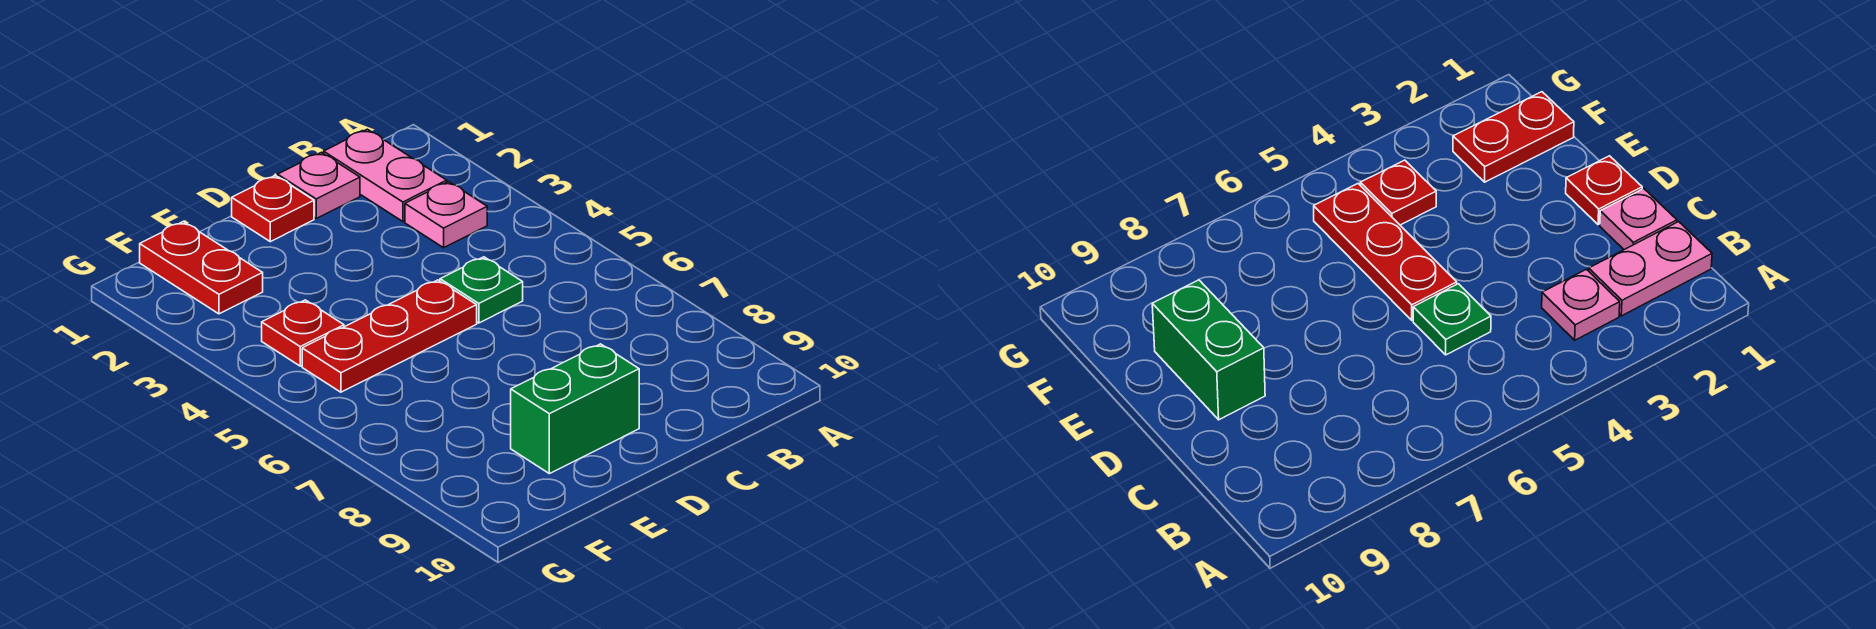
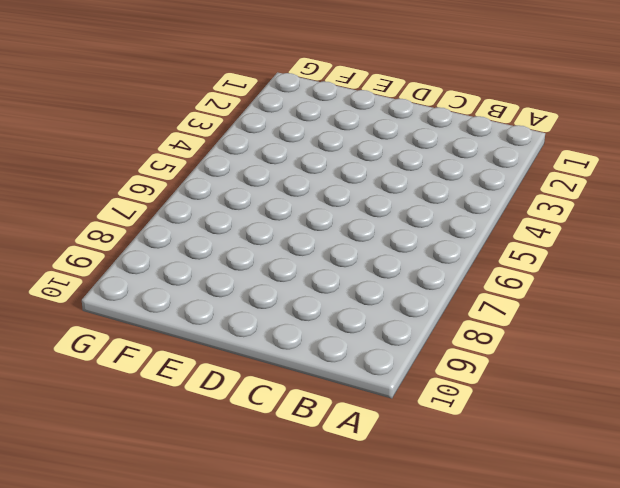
none -> pink plate B1:B2 level 1
none -> pink plate B3 level 1

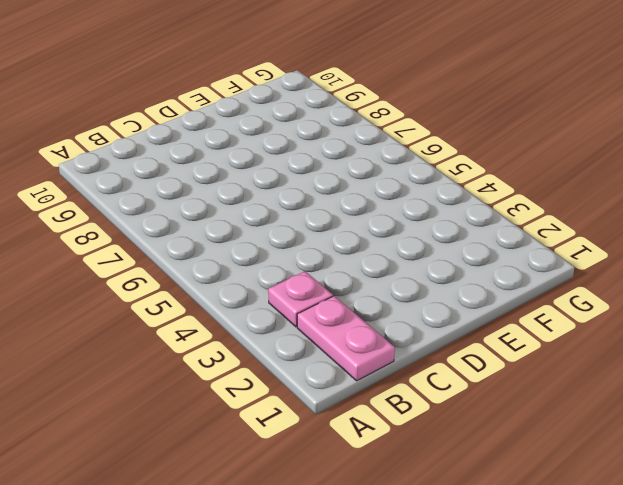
none -> pink plate C1 level 1
none -> green plate C5 level 1

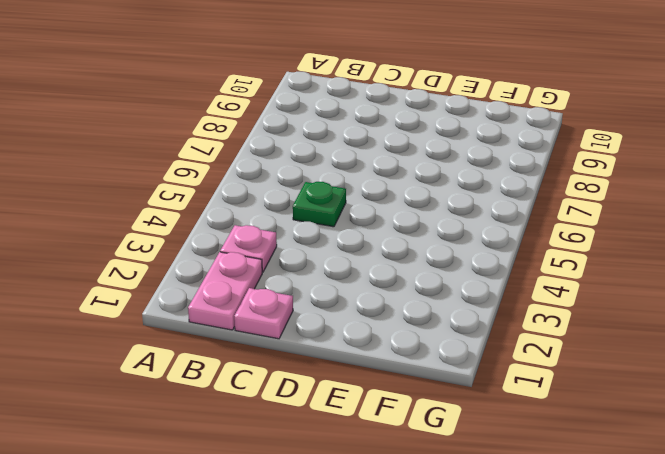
none -> red plate D1 level 1
none -> red plate D5:F5 level 1

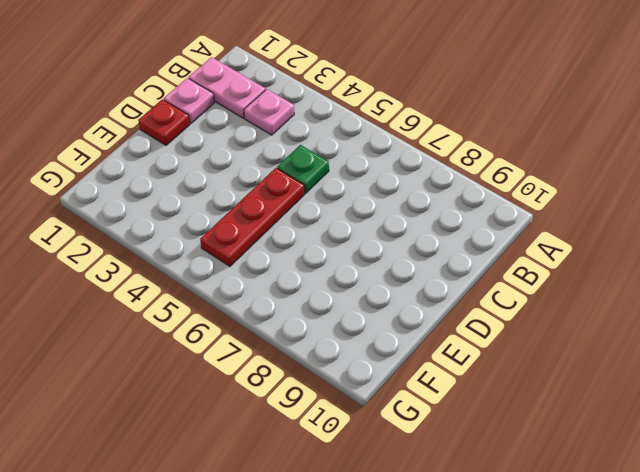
none -> green brick D9:E9 level 1
none -> red plate F1:F2 level 1

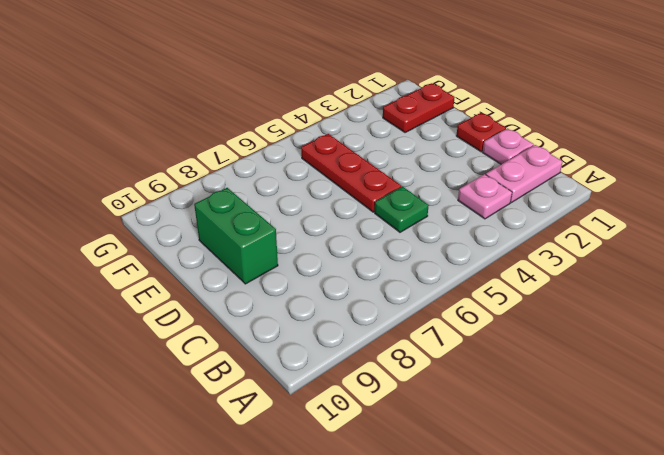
none -> red plate F4 level 1

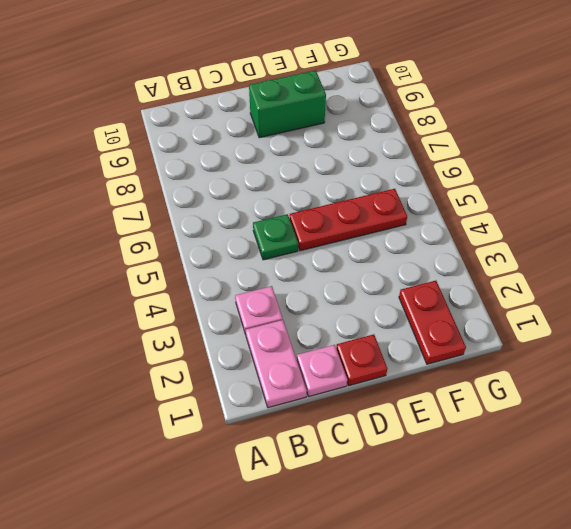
none -> red plate F4 level 1

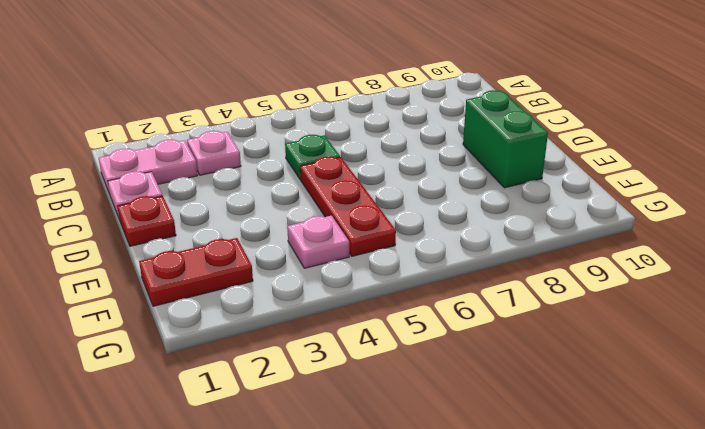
pink plate F4 level 1 -> red plate F4 level 1

